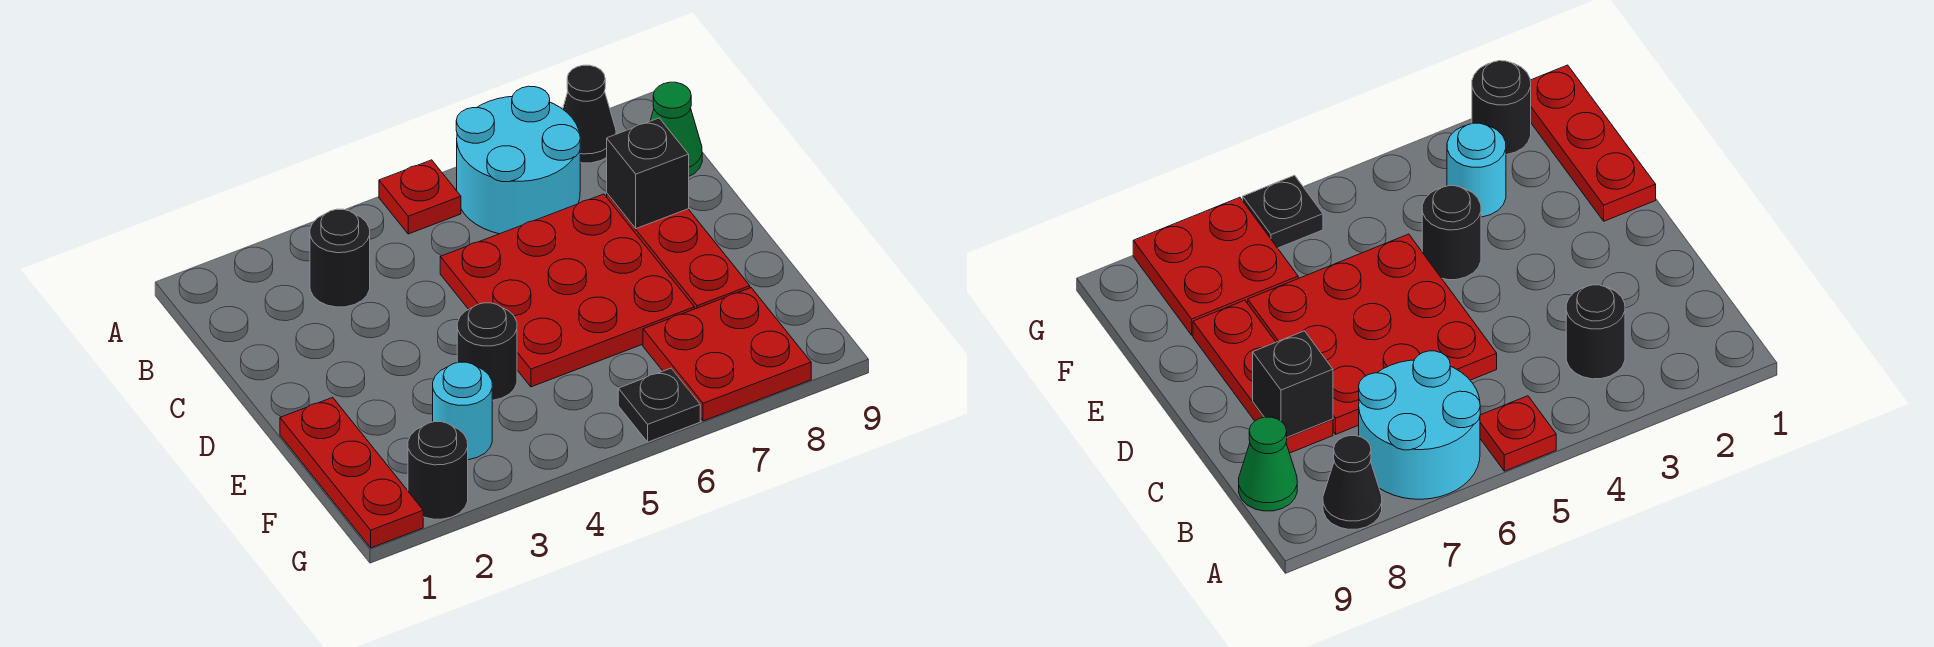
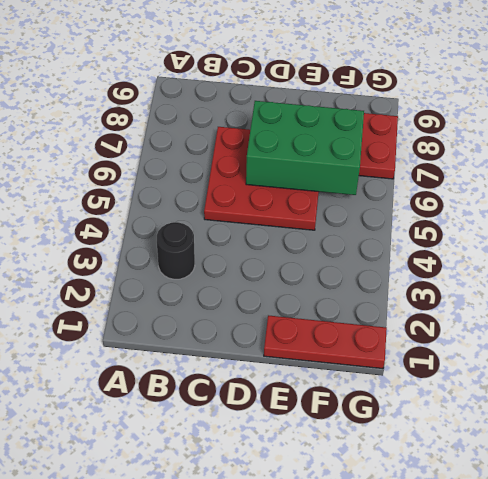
green brick D6:F7 level 2 -> none
none -> red plate A5 level 1
none -> cyan round brick A6:B7 level 1
none -> black cone A8 level 1

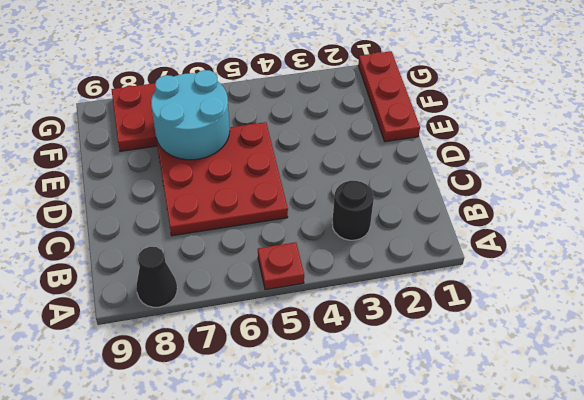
cyan round brick E6:F7 level 2 -> cyan round brick A6:B7 level 1
none -> green cone B9 level 1
none -> red plate C8:E8 level 1
none -> black round brick E4 level 1

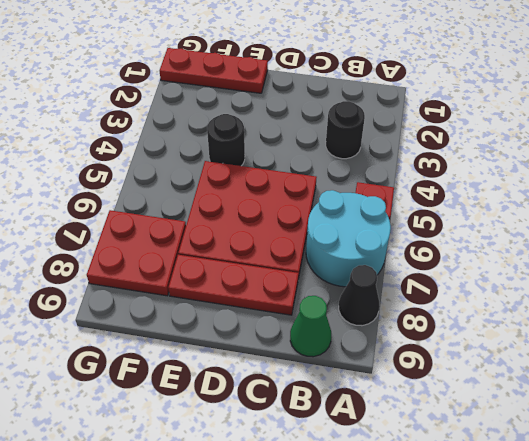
none -> cyan round brick F3 level 1
none -> black round brick G2 level 1
none -> black plate G6 level 1

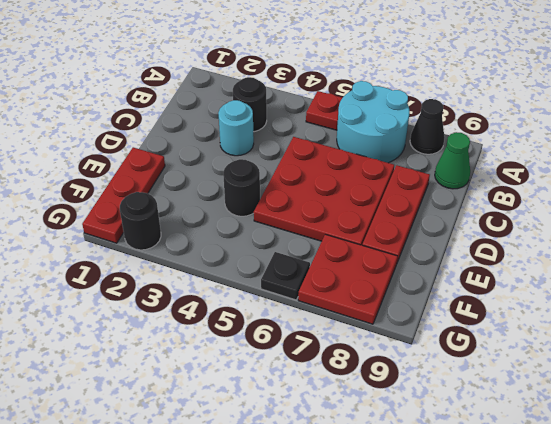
cyan round brick C3 level 1 -> cyan round brick F3 level 1
none -> black brick C8 level 2

